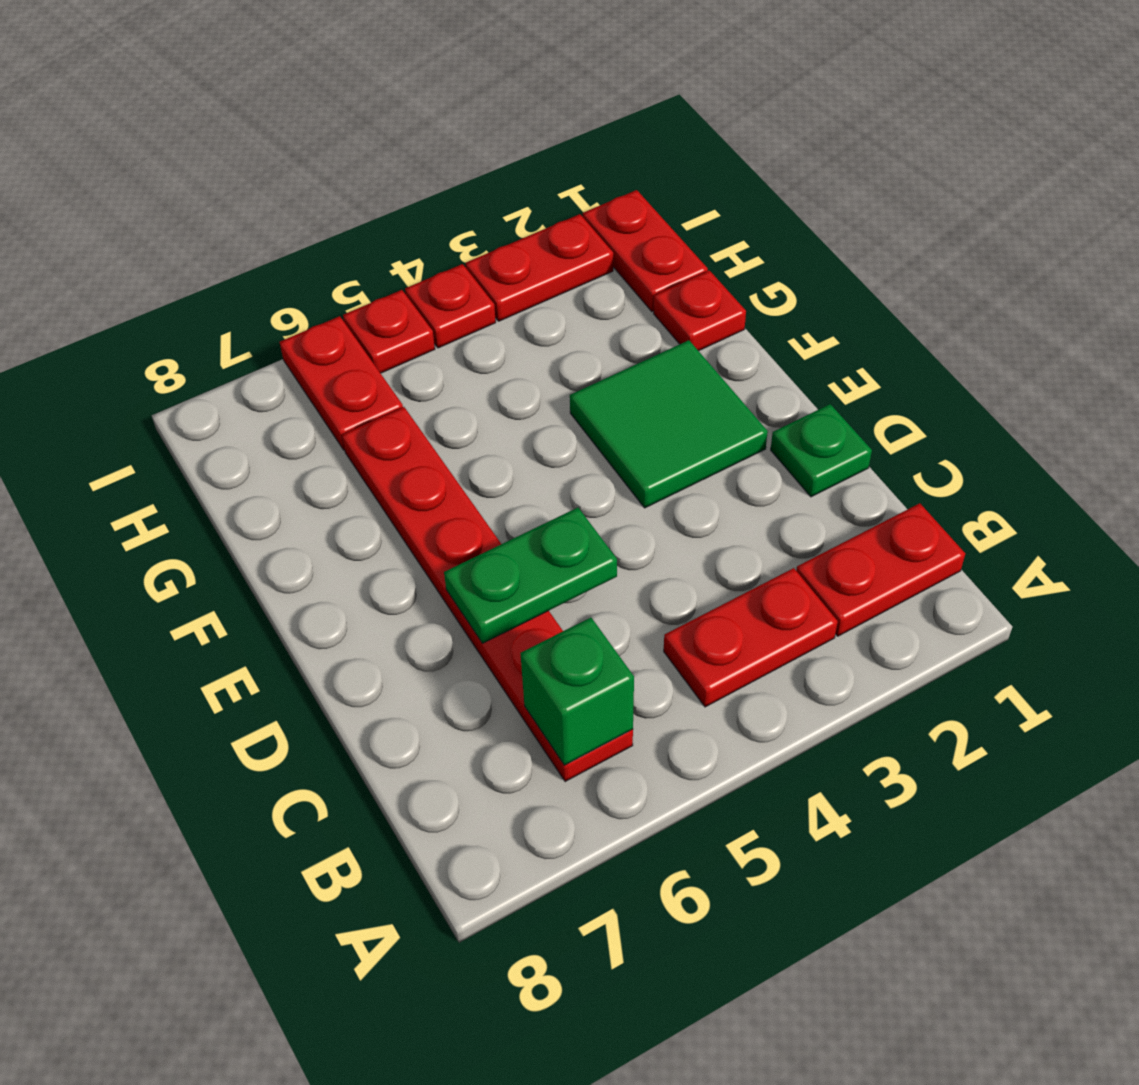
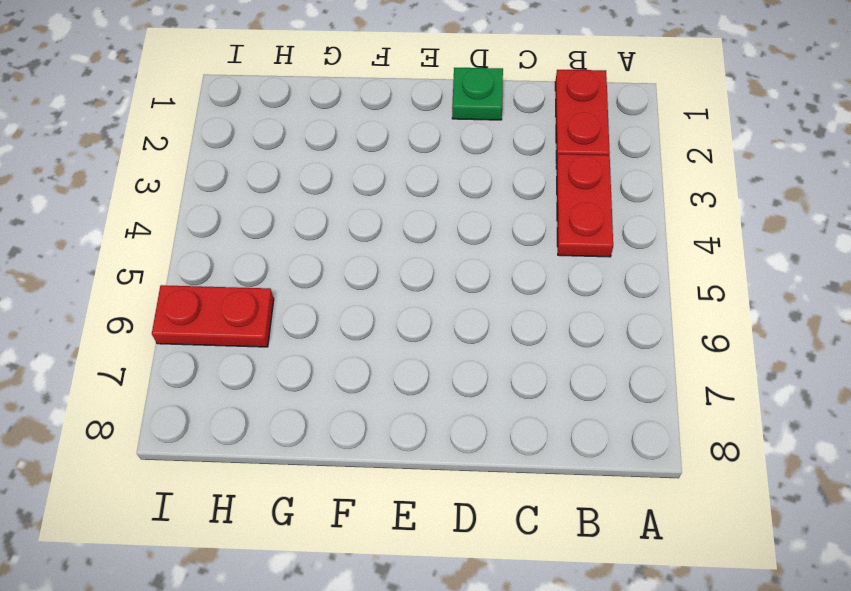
none -> red plate B6:G6 level 1
none -> green tile E2:F3 level 1
none -> red plate G1 level 1

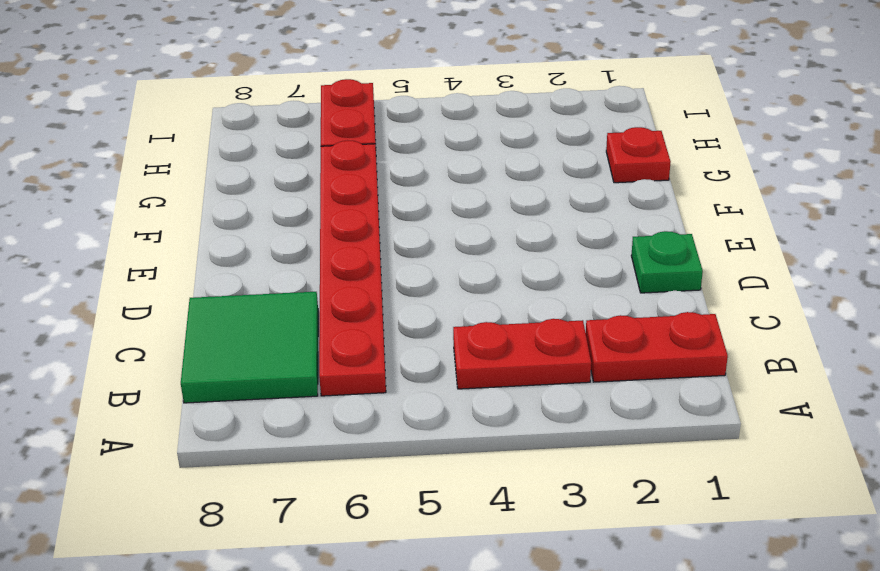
green tile B7:C8 level 1 -> green tile E2:F3 level 1
none -> red plate H1:I1 level 1
none -> red plate I2:I3 level 1
none -> red plate I4 level 1

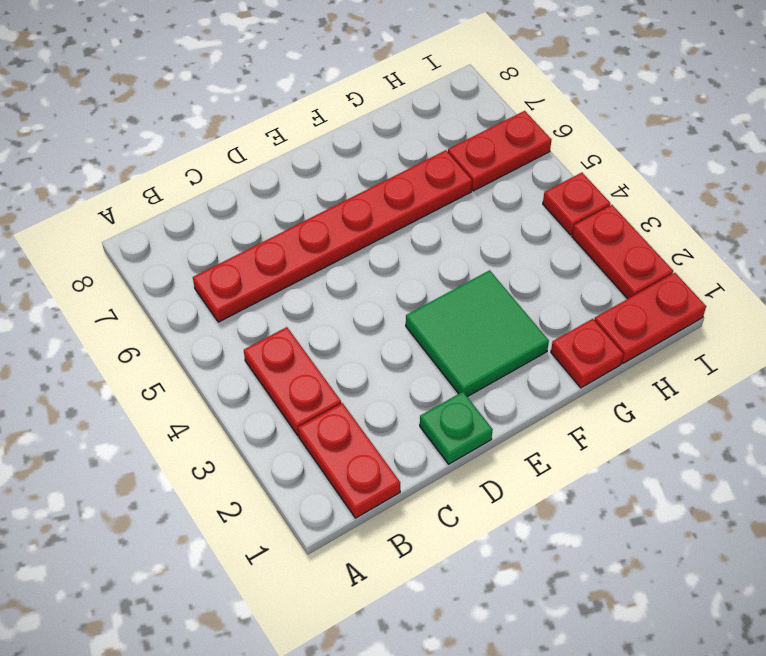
none -> red plate I5 level 1
none -> green brick B6 level 2
none -> green plate D5:D6 level 2

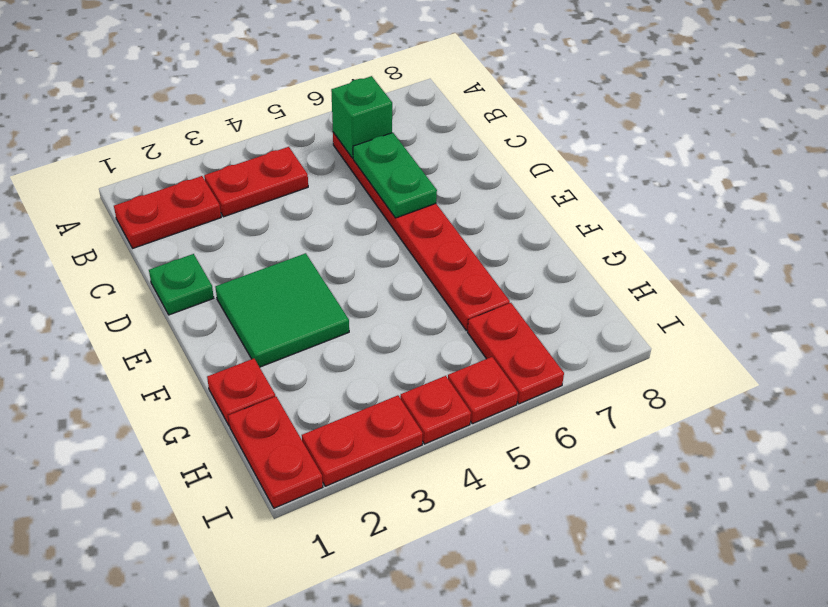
green plate C6:D6 level 2 -> green plate D5:D6 level 2

